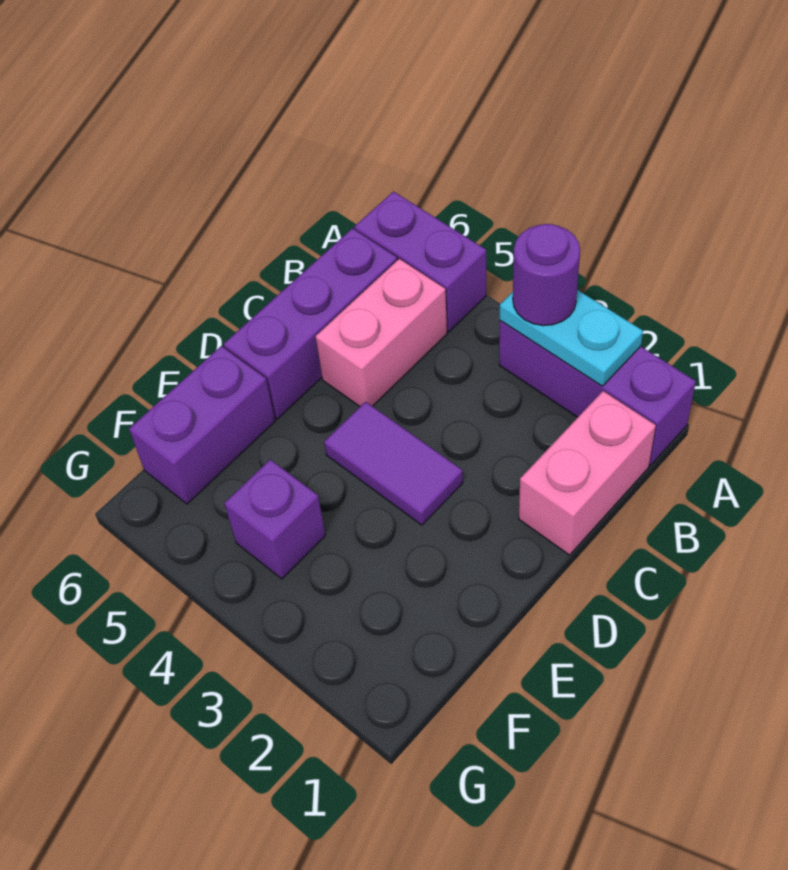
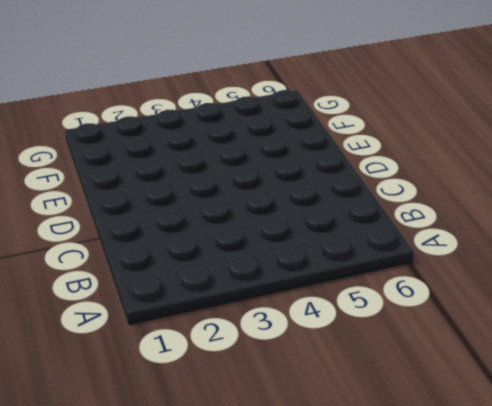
none -> purple brick A1:A3 level 1
none -> purple brick A5:A6 level 1

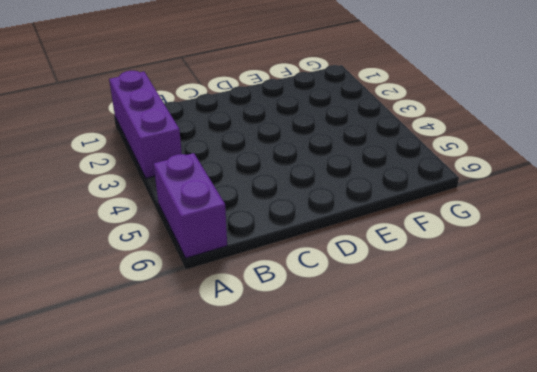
none -> pink brick B1:C1 level 1
none -> pink brick B5:C5 level 1

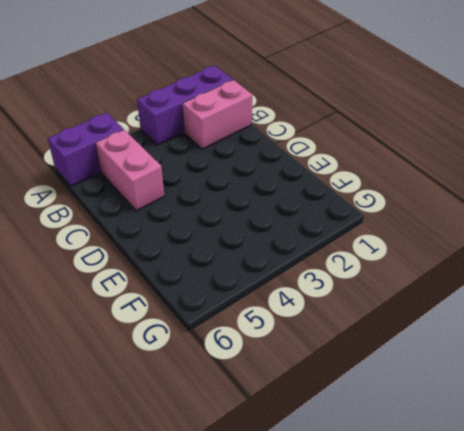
pink brick B1:B2 level 1 -> pink brick B1:C1 level 1
none -> purple brick B6:D6 level 1
none -> purple tile D3:D4 level 1

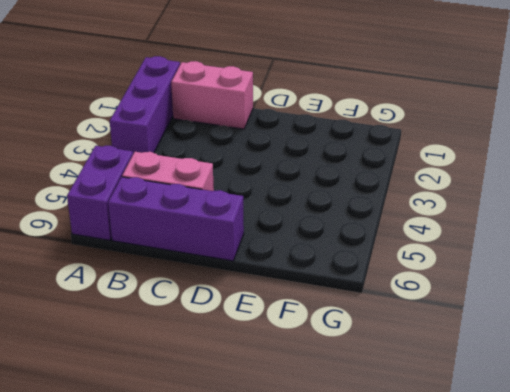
none -> purple tile D3:D4 level 1
none -> purple brick E6:F6 level 1

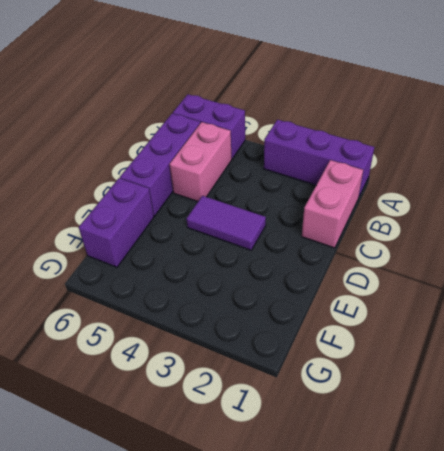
none -> purple brick F4 level 1
none -> cyan plate A2:A3 level 2

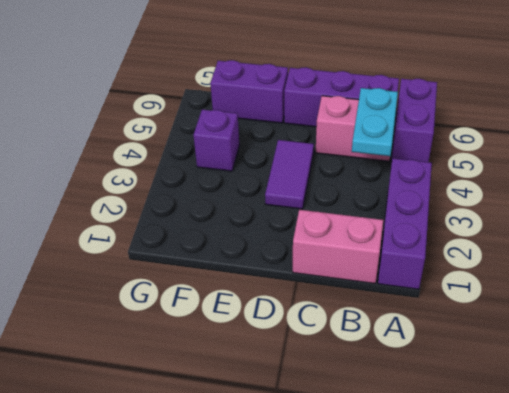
cyan plate B4:B5 level 2 -> cyan plate A2:A3 level 2
none -> purple round brick A3 level 3

